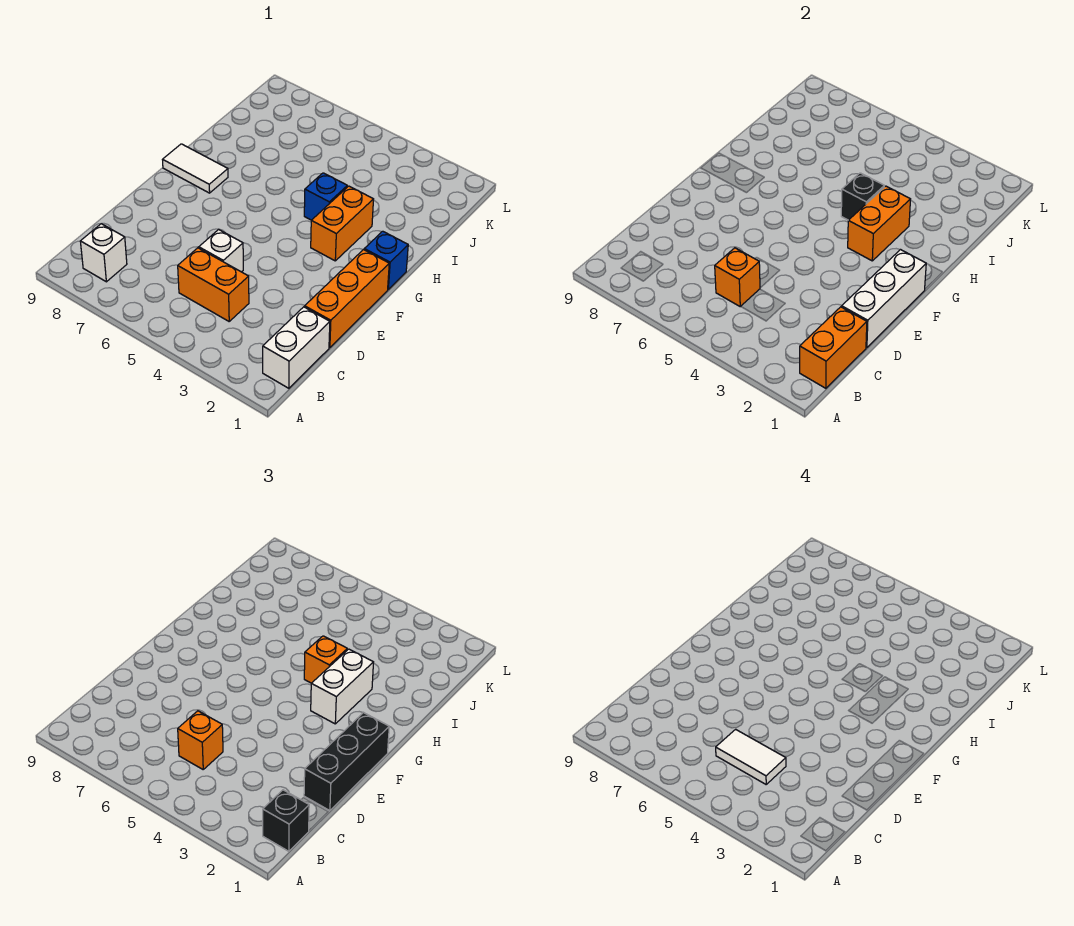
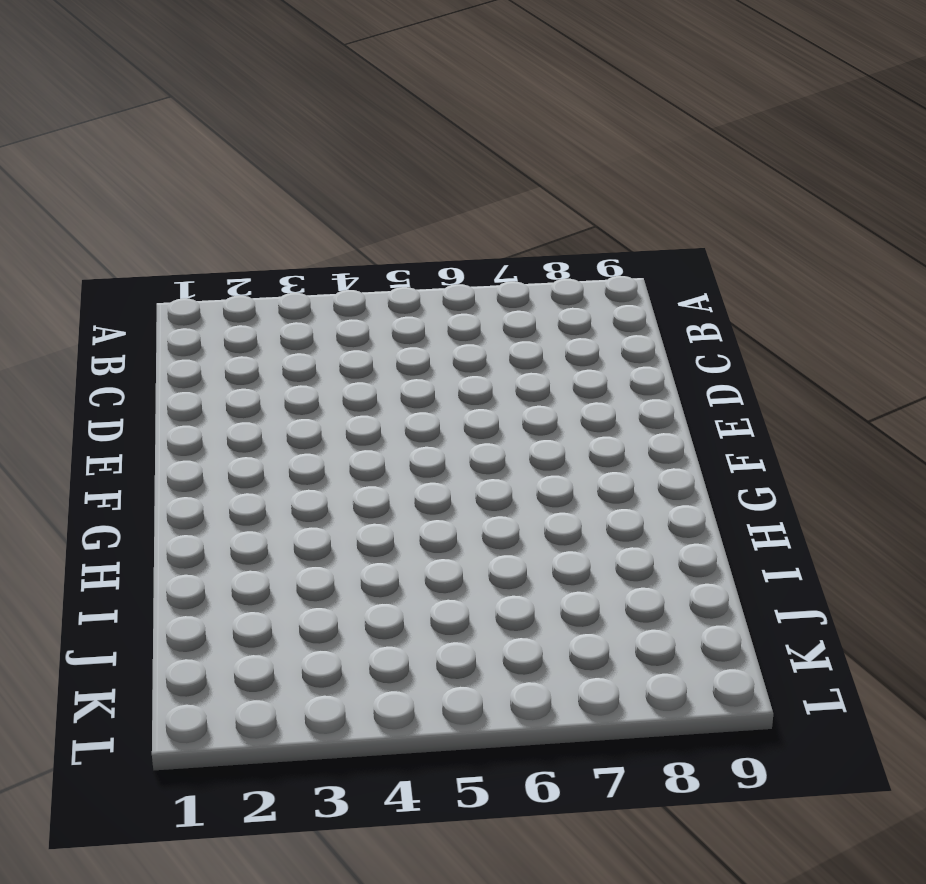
none -> white brick B1:C1 level 1
none -> white brick B8 level 1
none -> orange brick C4:C5 level 1

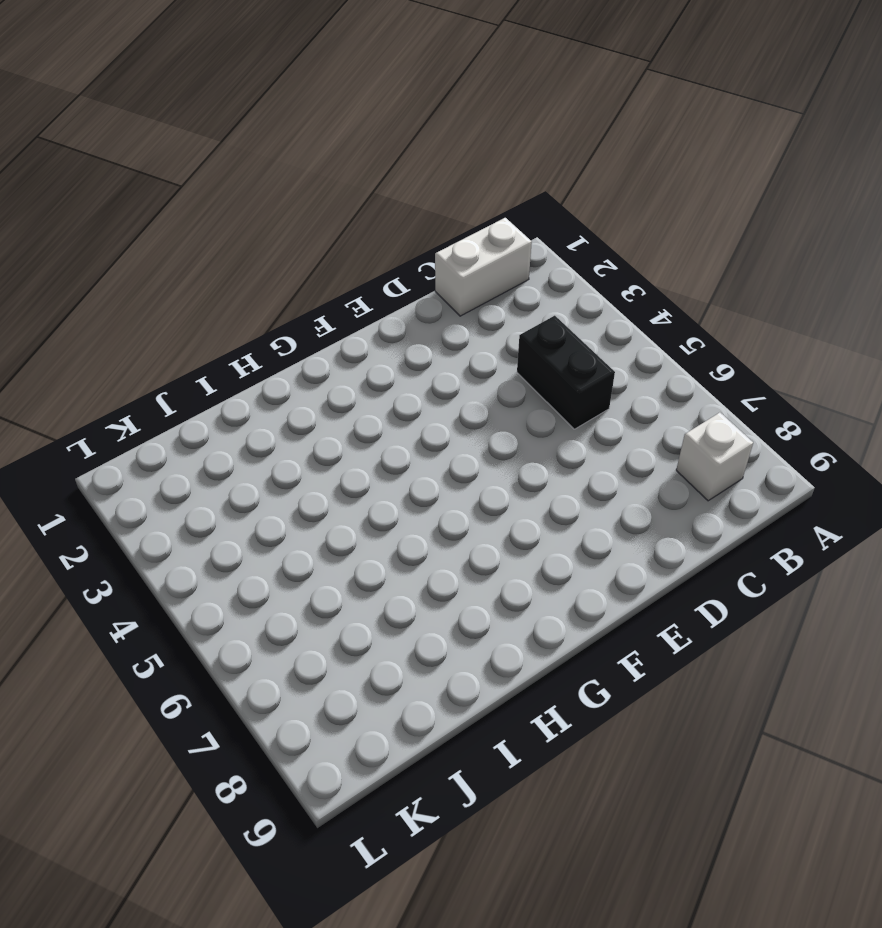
black brick C4:C5 level 1 -> orange brick C4:C5 level 1
none -> orange brick D1:F1 level 1
none -> white brick D5 level 1
none -> blue brick G1 level 1

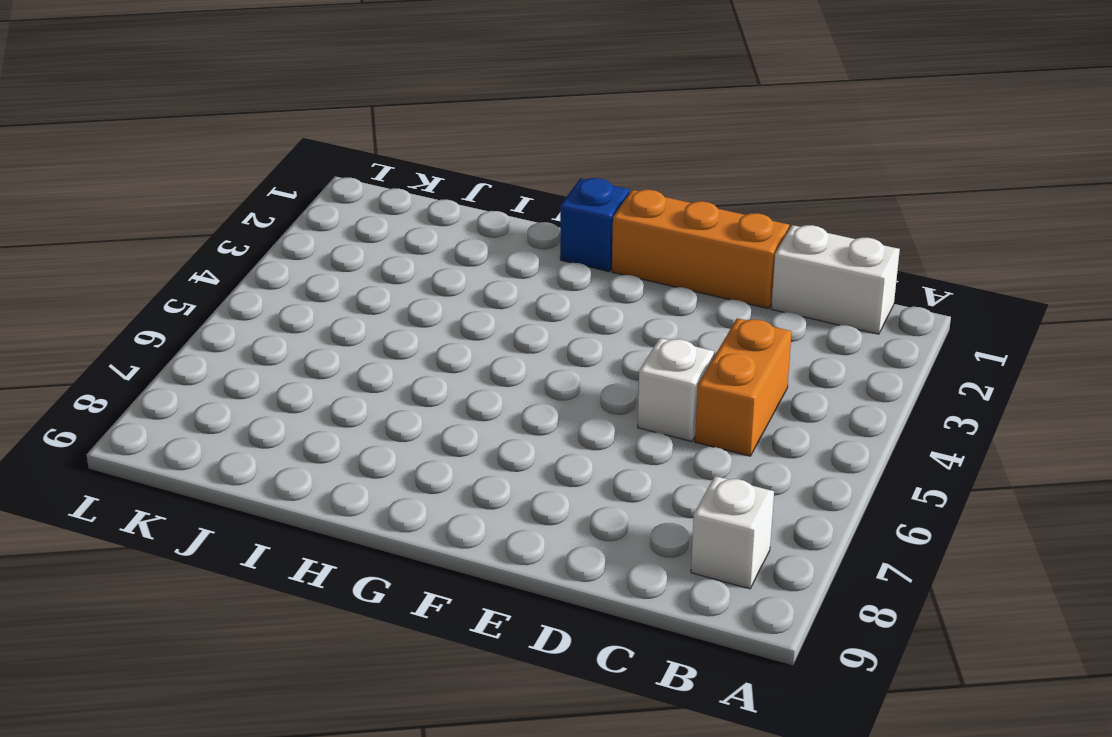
none -> orange brick G3:H3 level 1
none -> white tile G8:G9 level 1
none -> blue brick H4 level 1

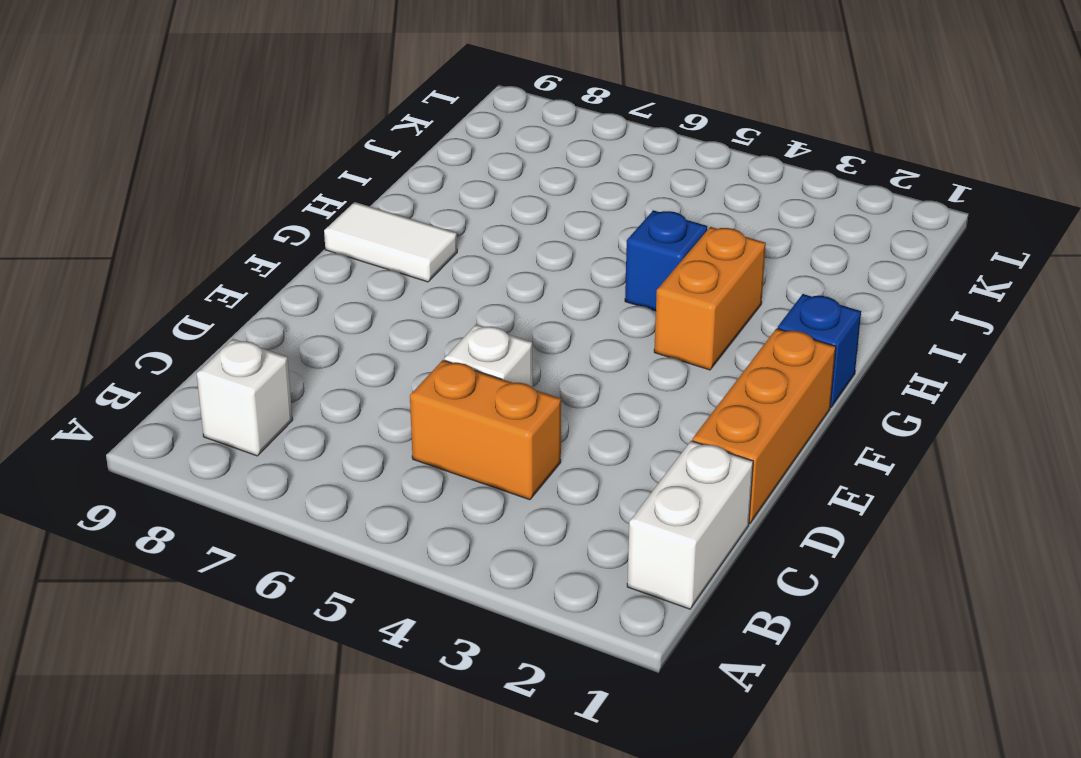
none -> orange brick B1:C1 level 2
none -> orange brick C5 level 2
none -> white brick D1:F1 level 2

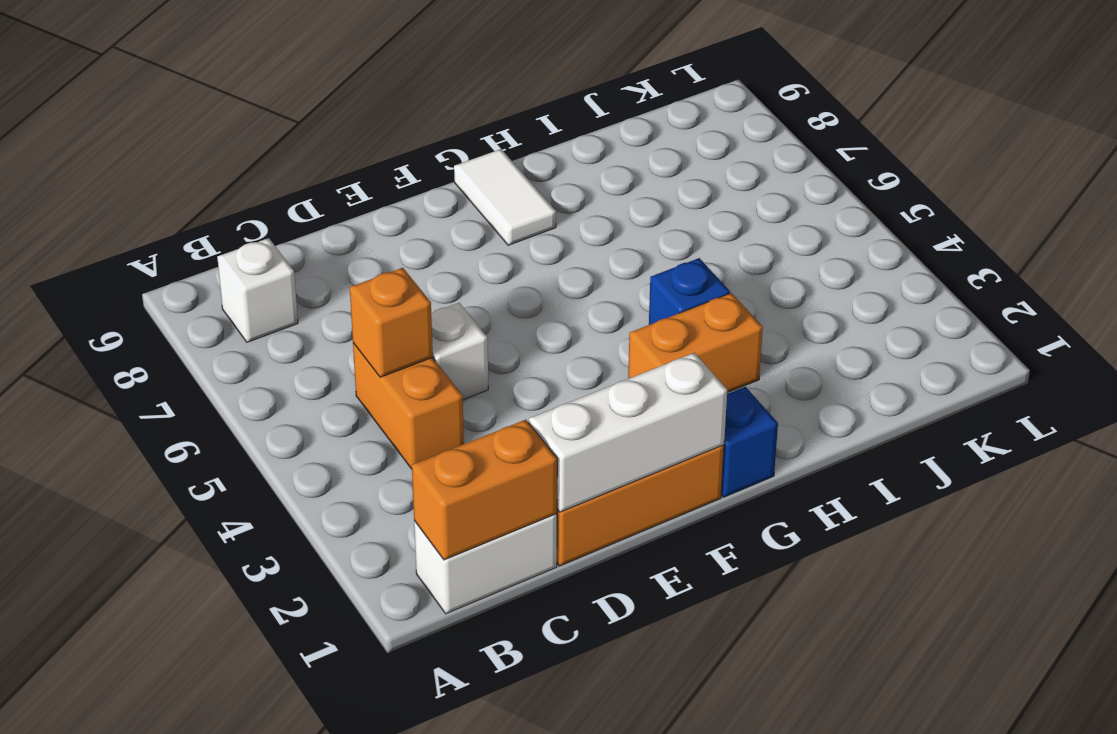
none -> orange brick G3:H3 level 2
none -> black brick H4 level 2
none -> black brick B1 level 3

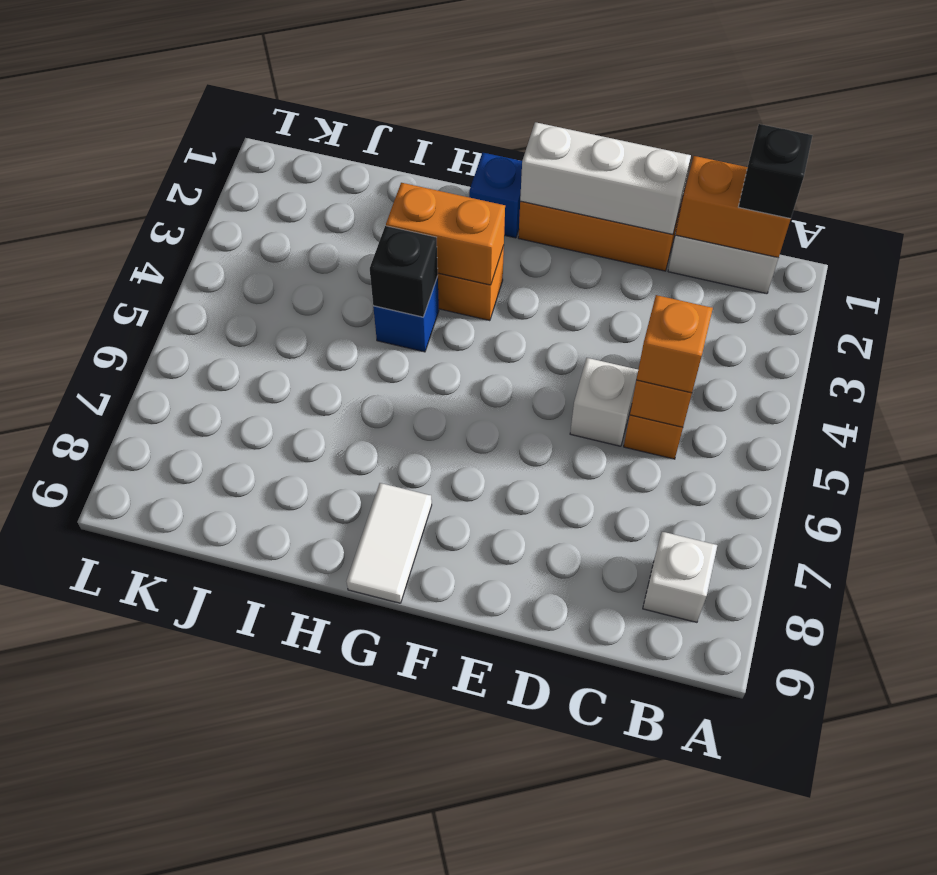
none -> black brick D1:F1 level 3
none -> white brick G3:H3 level 3
none -> orange brick H4 level 3

